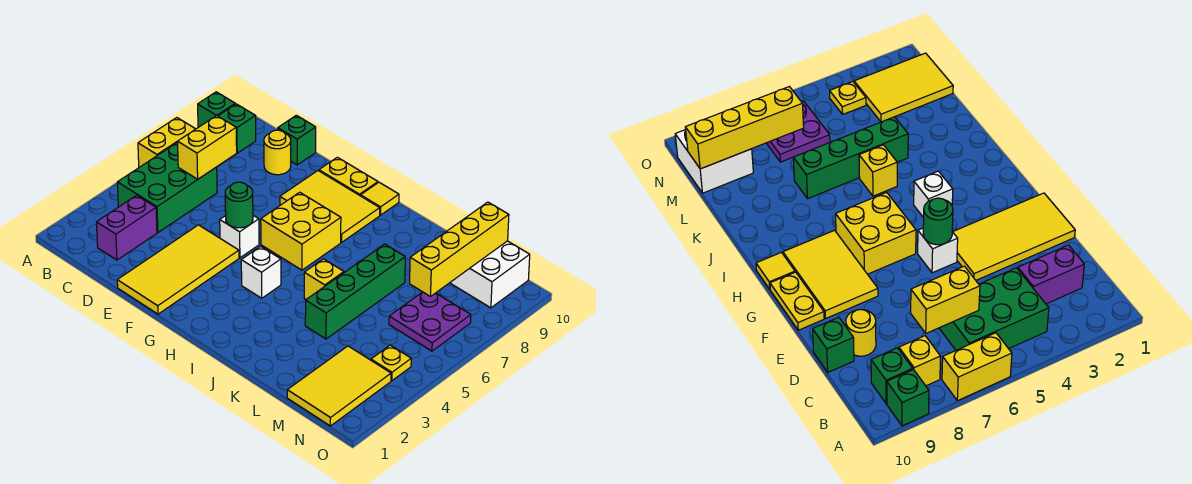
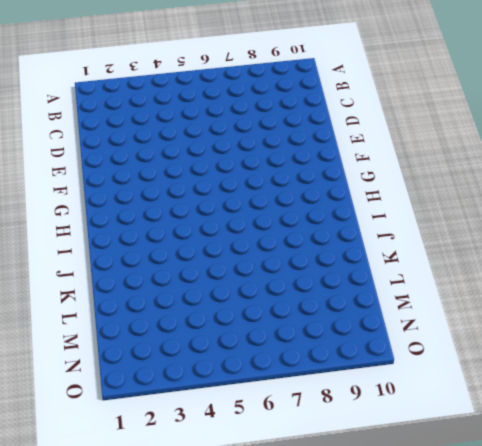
none -> yellow brick A6:A7 level 1
none -> green brick A9 level 1
none -> green brick B4:C6 level 1

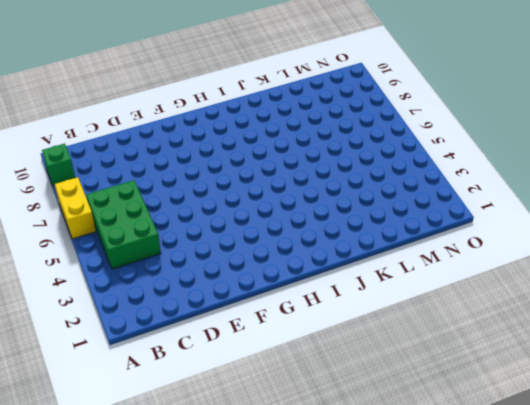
none -> yellow brick B8 level 1
none -> green brick B9 level 1
none -> purple brick C2:C3 level 1

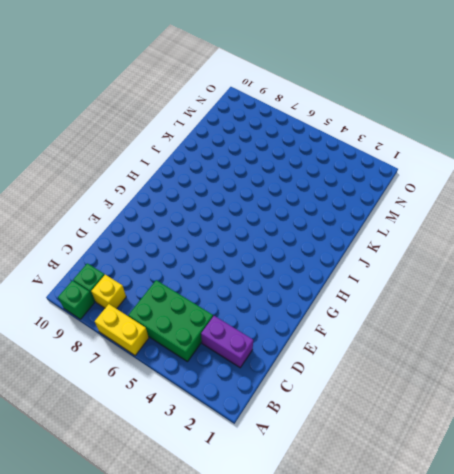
none -> yellow round brick D9 level 1
none -> green brick D10 level 1
none -> yellow tile E1:F4 level 1

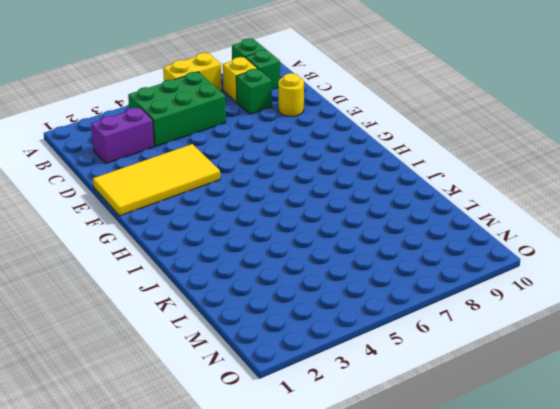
green brick C8 level 1 -> green brick D10 level 1
none -> white brick F5 level 1
none -> yellow tile F8:H9 level 1
none -> yellow plate F10:G10 level 1

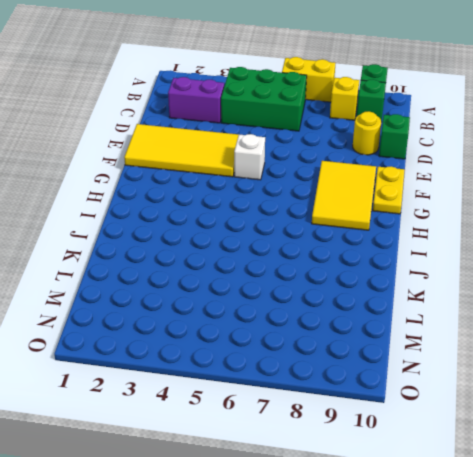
none -> yellow brick G6:H7 level 1
none -> white brick H4 level 1
none -> yellow tile H10 level 1

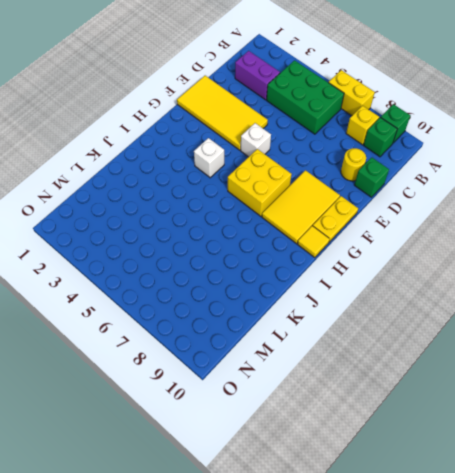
none -> yellow brick J5 level 1
none -> green brick K4:K7 level 1
none -> yellow tile M1:N3 level 1

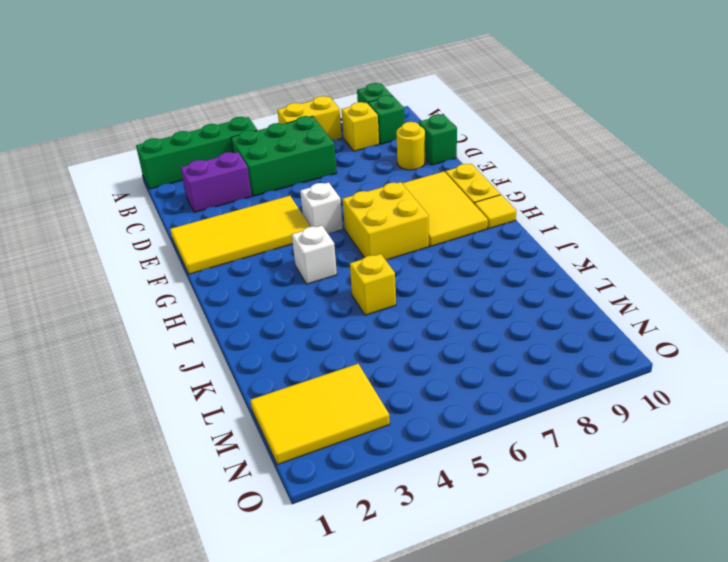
green brick A1:A4 level 1 -> green brick K4:K7 level 1
none -> purple plate M6:N7 level 1
none -> white brick M9:N10 level 1
none -> yellow plate N4 level 1

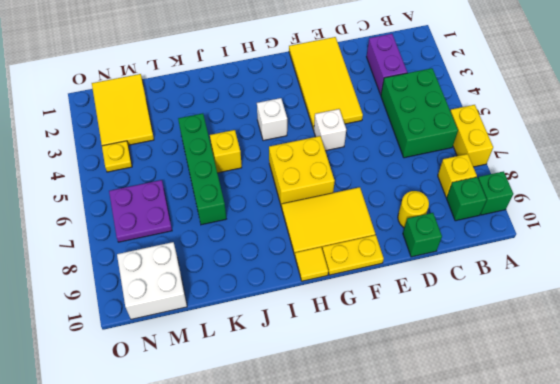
none -> yellow brick C6:C7 level 2
none -> green round brick F5 level 2
none -> yellow brick M7:M10 level 2

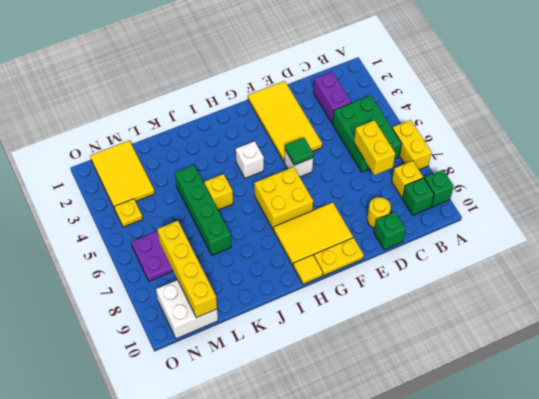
green tile F5 level 2 -> green round brick F5 level 2

